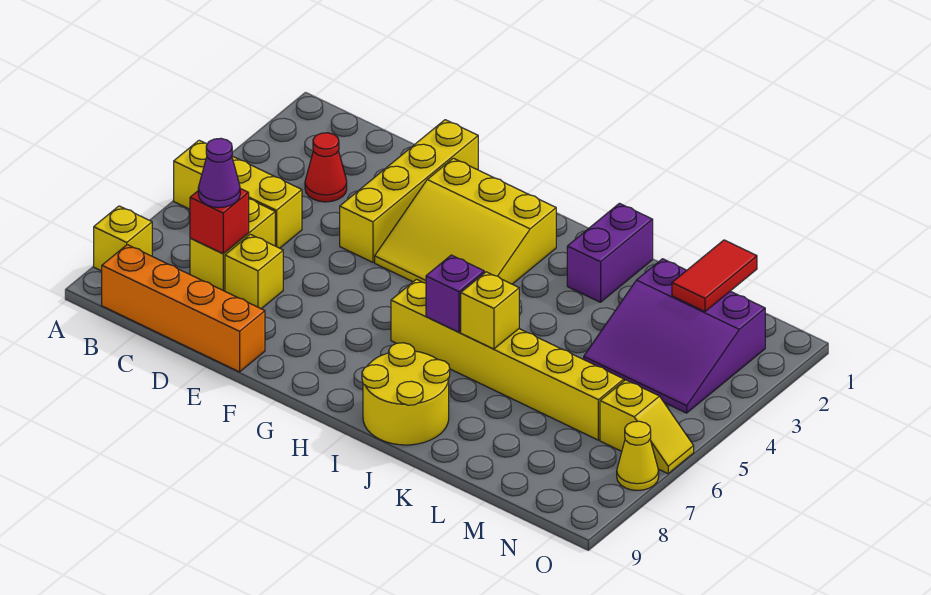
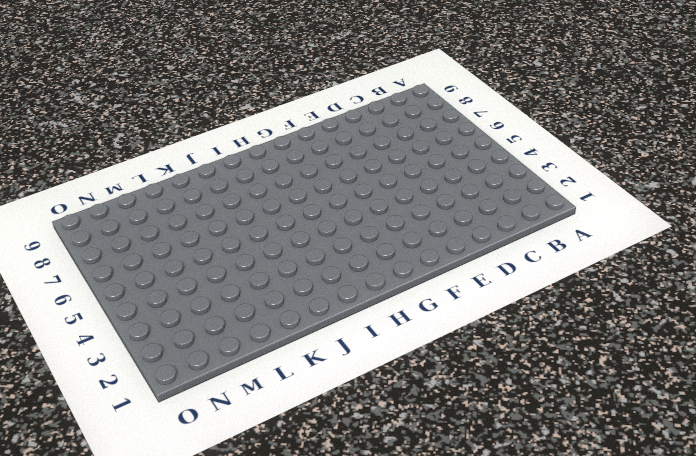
none -> yellow brick A5:C5 level 1
none -> yellow brick A8 level 1
none -> orange brick B9:E9 level 1

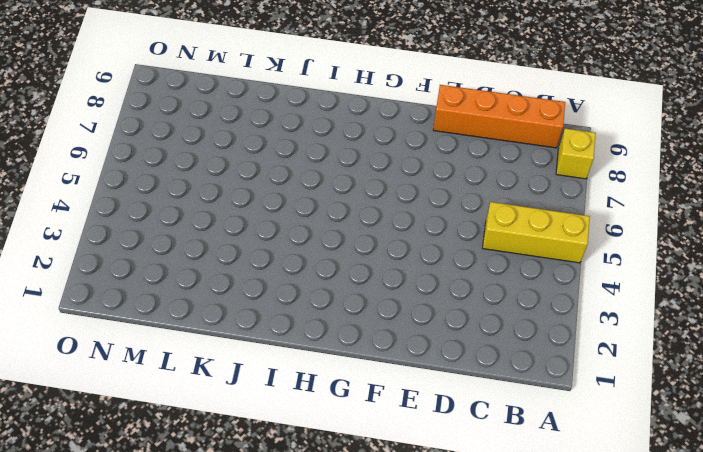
none -> red cone C3 level 1
none -> yellow brick C6:C7 level 1
none -> yellow brick D7 level 1

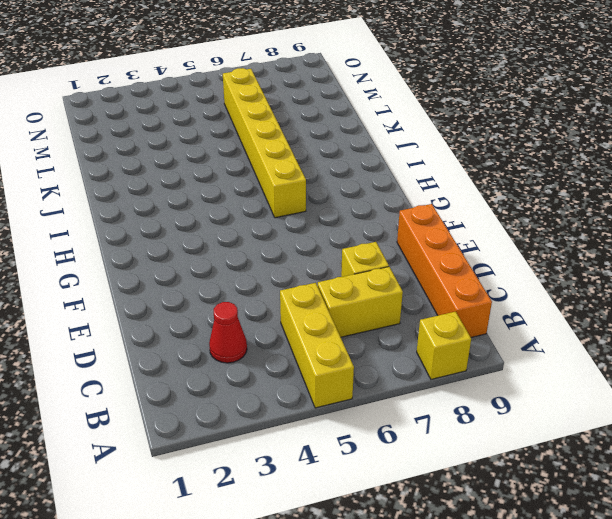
none -> yellow brick E1:E4 level 1
none -> yellow slope F2:H4 level 1 top 2
none -> yellow round brick I8:J9 level 1

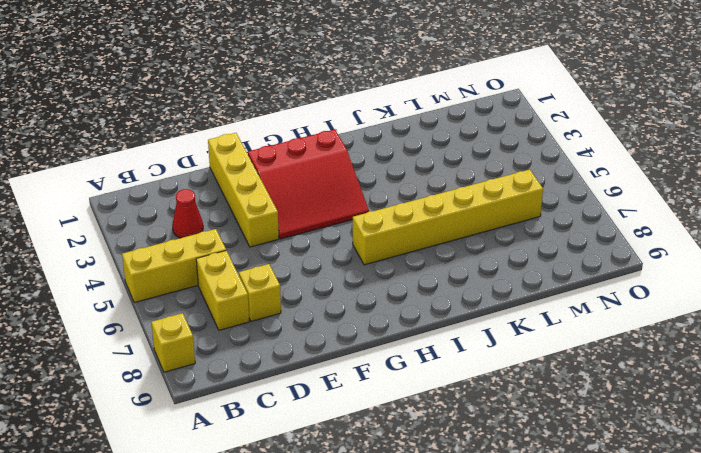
red slope F2:H4 level 1 top 2 -> yellow slope F2:H4 level 1 top 2
none -> orange brick B9:E9 level 1
none -> yellow round brick I8:J9 level 1
none -> purple brick J1:J2 level 1

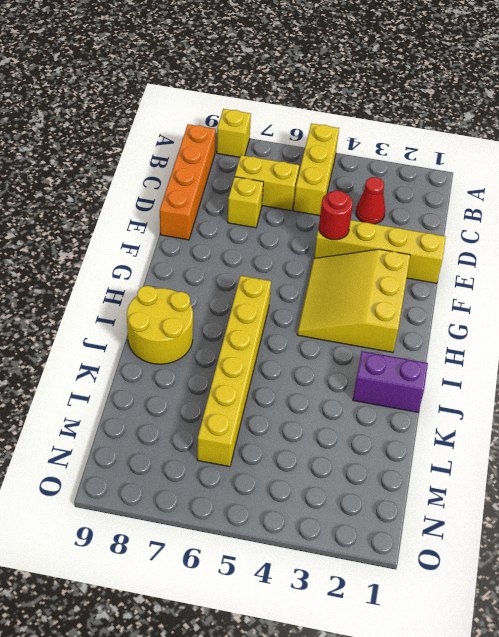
red round brick E4 level 2 -> none
none -> purple slope L2:N4 level 1 top 2
none -> yellow slope N6:O6 level 1 top N
none -> yellow cone O7 level 1

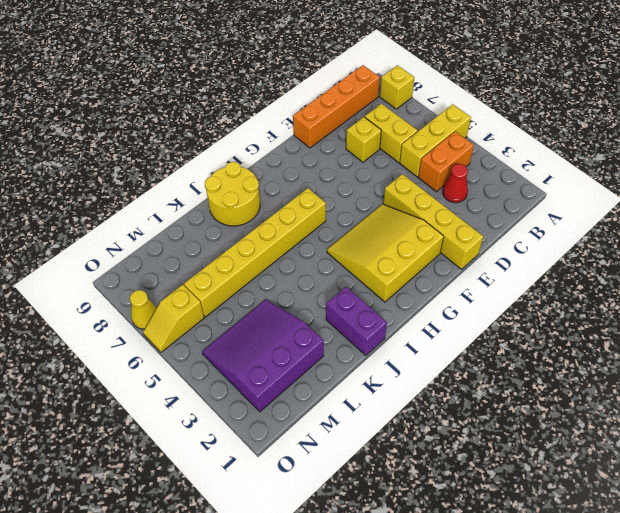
orange brick B4:C4 level 1 -> none
none -> red brick C7 level 2
none -> purple brick I6 level 2
none -> yellow brick J6 level 2

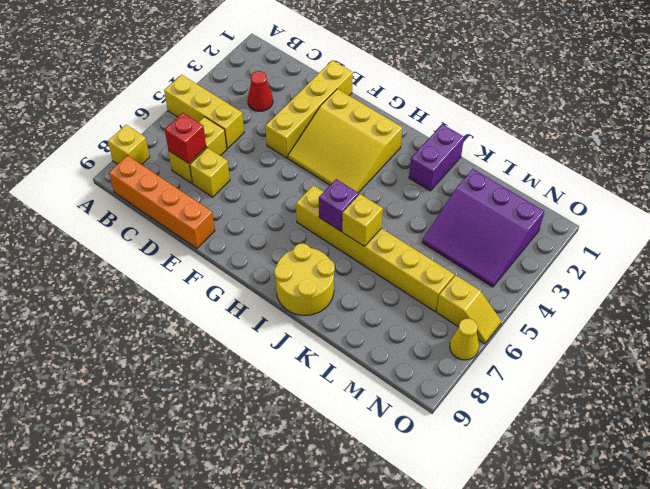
none -> red tile M1:M2 level 2
none -> purple cone C7 level 3

